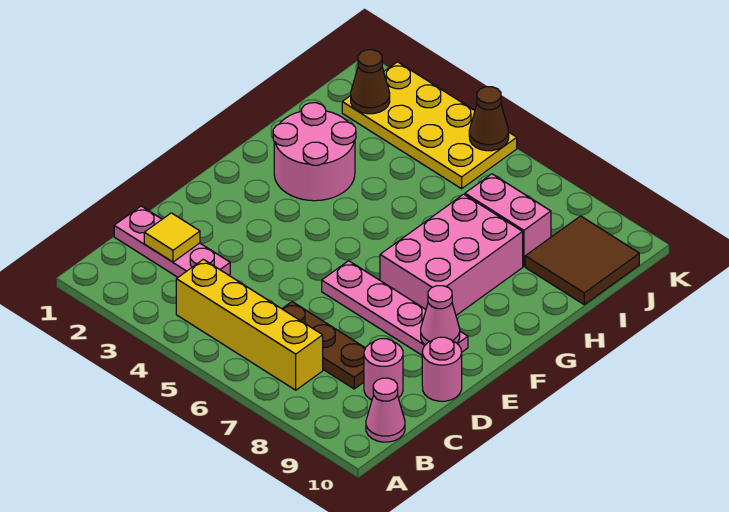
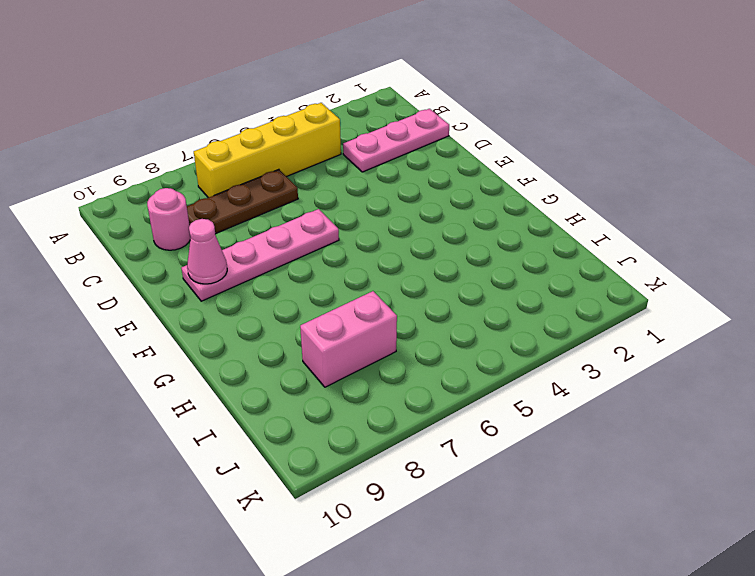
none -> pink cone B10 level 1
none -> pink round brick D10 level 1
none -> pink brick F7:H8 level 1

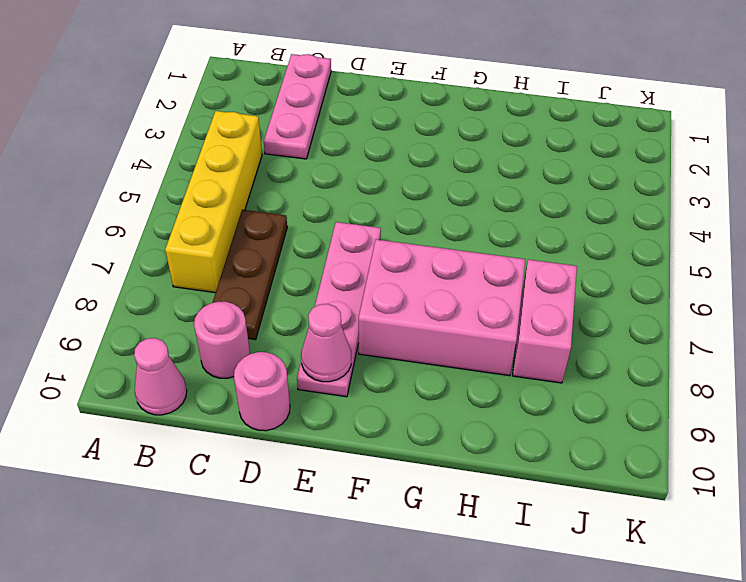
none -> pink round brick G2:H3 level 1
none -> brown tile I9:J10 level 1
none -> yellow plate J2:K5 level 1

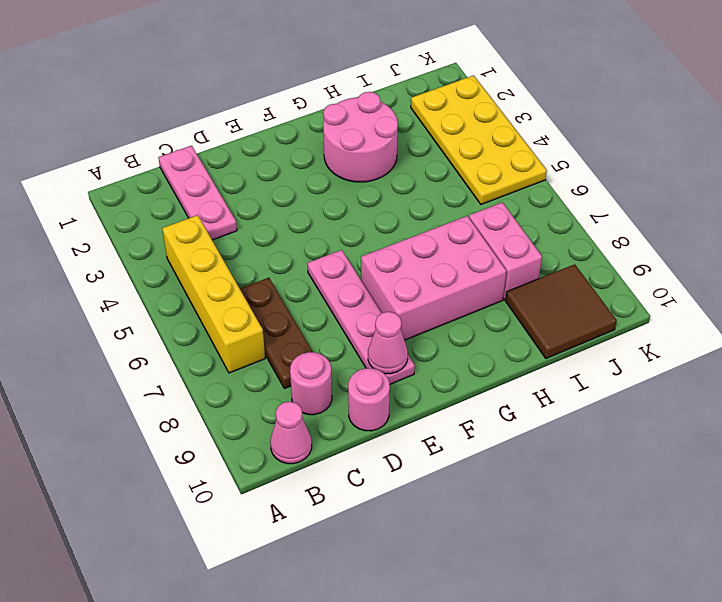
none -> yellow tile C2 level 2
none -> brown cone J2 level 2
none -> brown cone K5 level 2

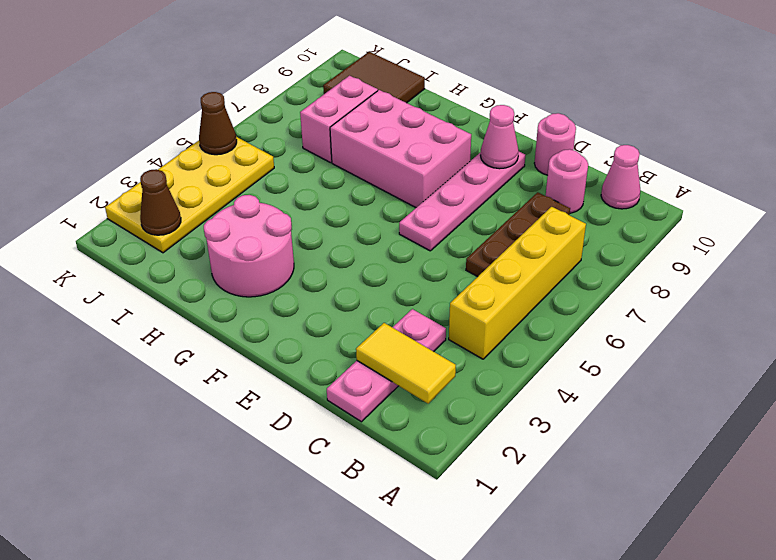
yellow tile B2:C2 level 2 -> yellow tile C2 level 2

